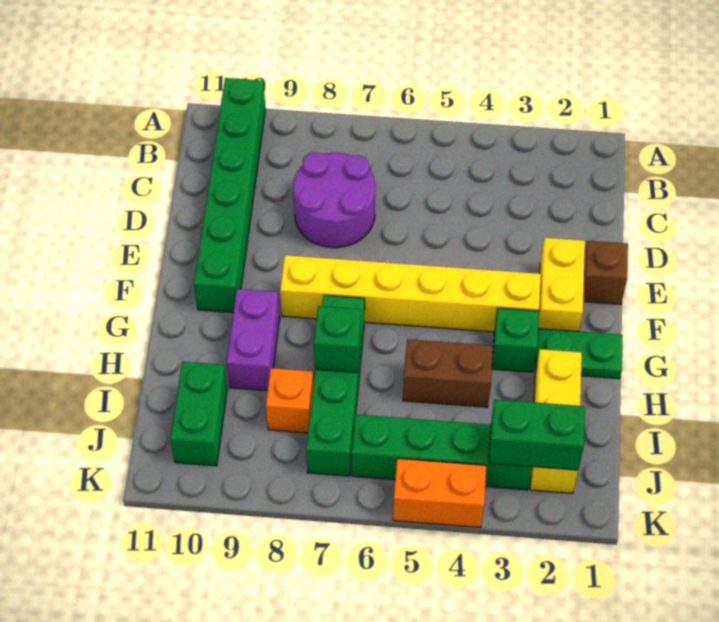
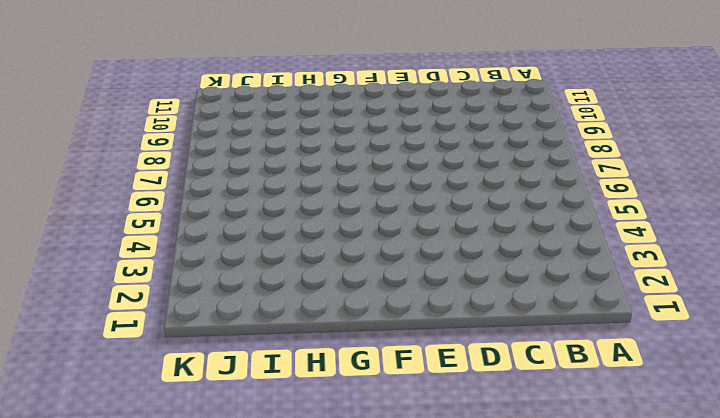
none -> green brick A10:F10 level 1
none -> purple round brick C7:D8 level 1
none -> brown brick E1 level 1

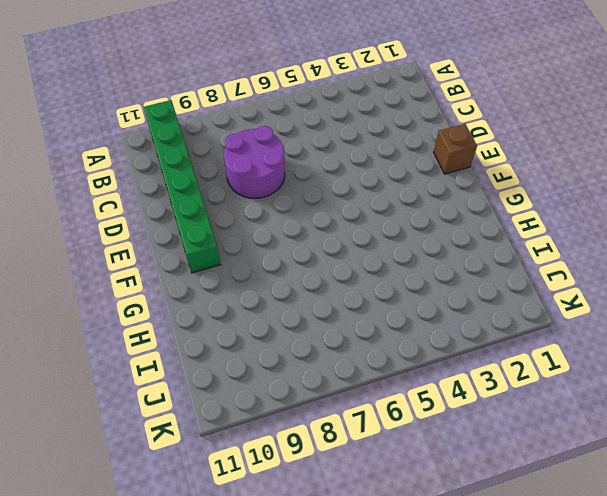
none -> yellow brick E2:F2 level 1
none -> yellow brick F3:F8 level 1
none -> green plate G1:G2 level 1

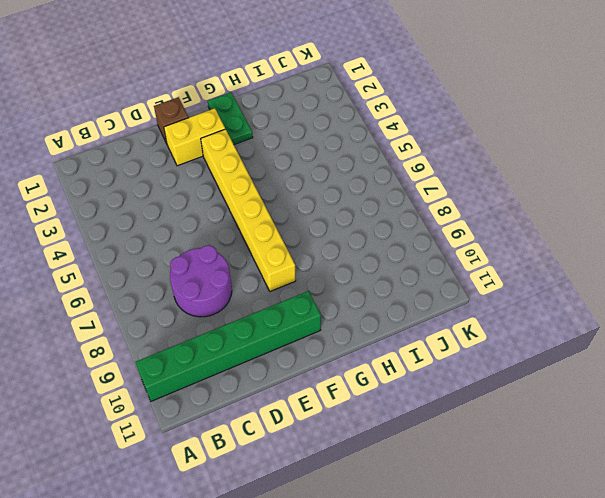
none -> green brick G3 level 1
none -> green brick G7:J7 level 1
none -> purple brick G9:H9 level 1

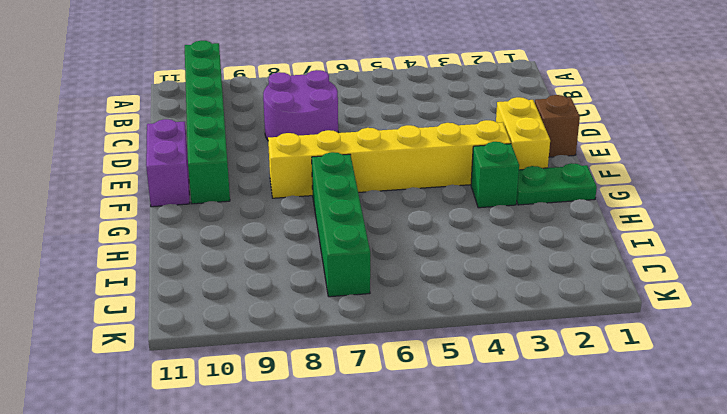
purple brick E11:F11 level 1 -> purple brick G9:H9 level 1
none -> yellow brick H2:J2 level 1
none -> brown brick H4:H5 level 1
none -> orange brick I8 level 1

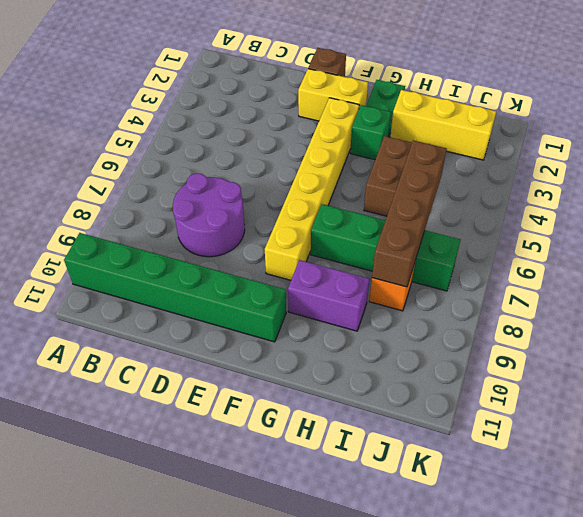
brown brick I5:I8 level 2 -> none
none -> green brick I10:J10 level 1
none -> green brick J3:J6 level 1
none -> orange brick K4:K5 level 1

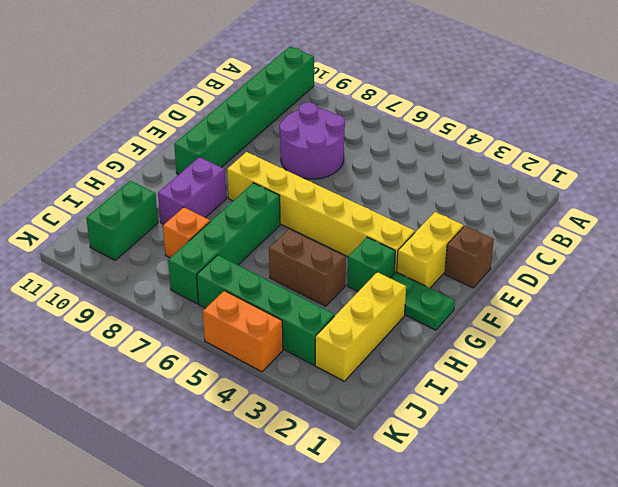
none -> green brick H7 level 2
none -> green brick J2:J3 level 2

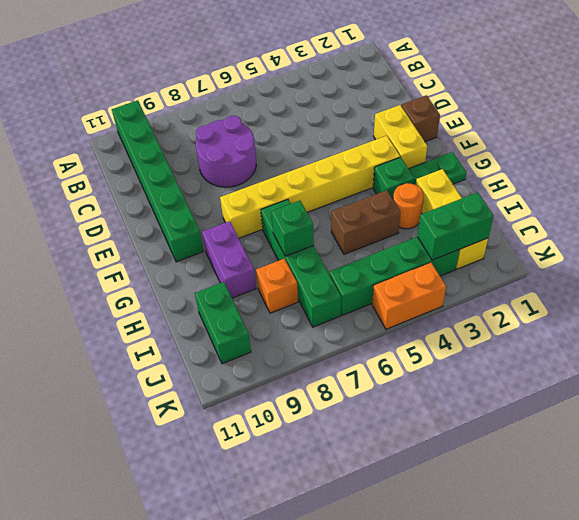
orange round brick H3 level 1 -> none

